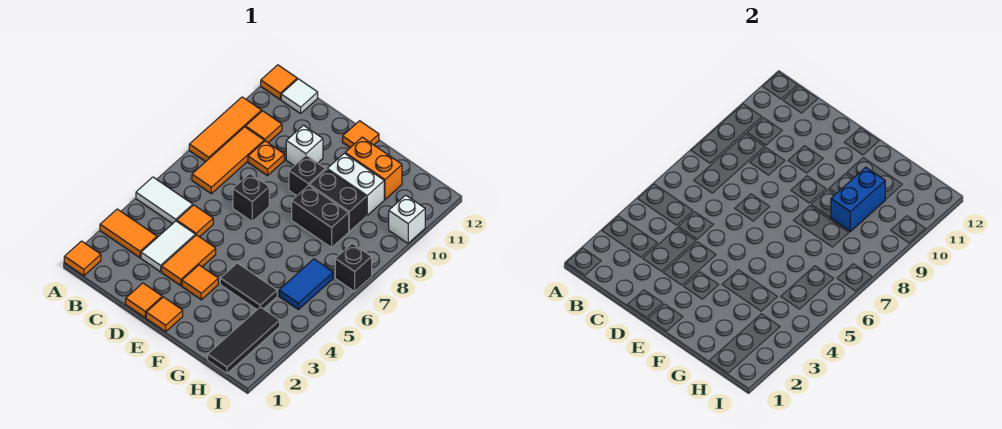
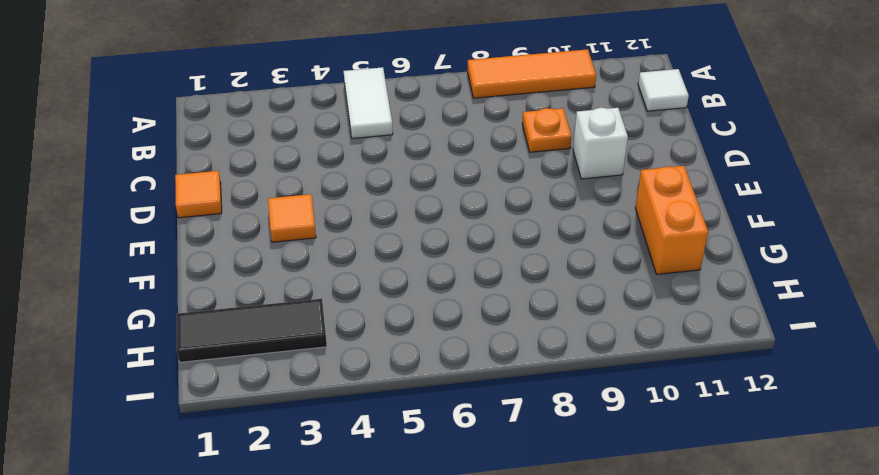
none -> orange tile A1 level 1
none -> orange tile A3:B3 level 1
none -> orange tile A12 level 1

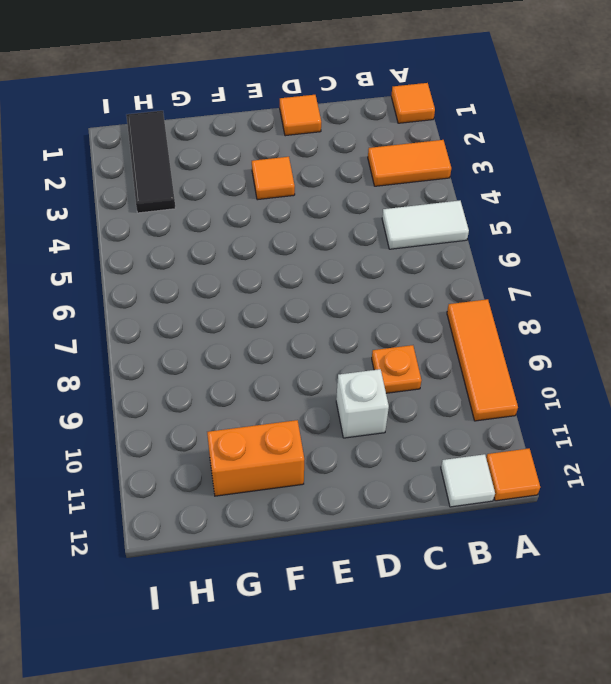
none -> orange tile B7:B9 level 1
none -> orange tile B10 level 1
none -> white tile C3:C4 level 1

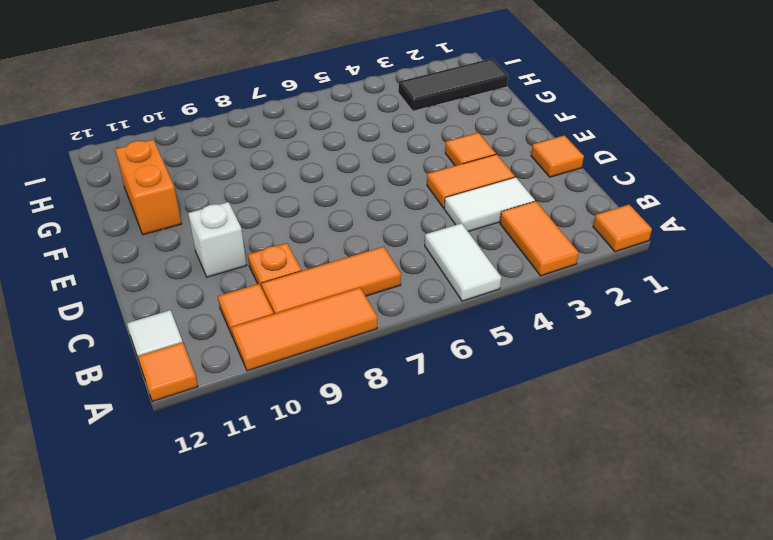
none -> orange tile C5 level 1
none -> black brick D7 level 1
none -> orange tile E1 level 1

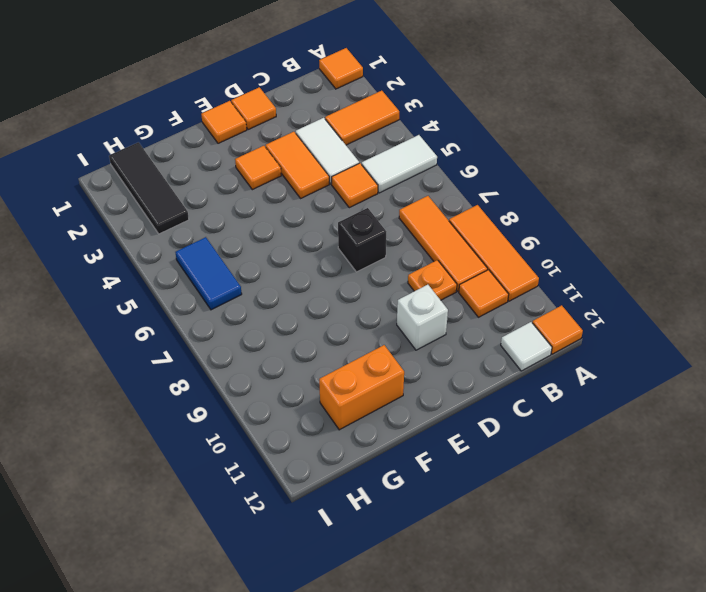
none -> black brick E9 level 1
none -> orange tile E12 level 1
none -> black tile F4:G4 level 1

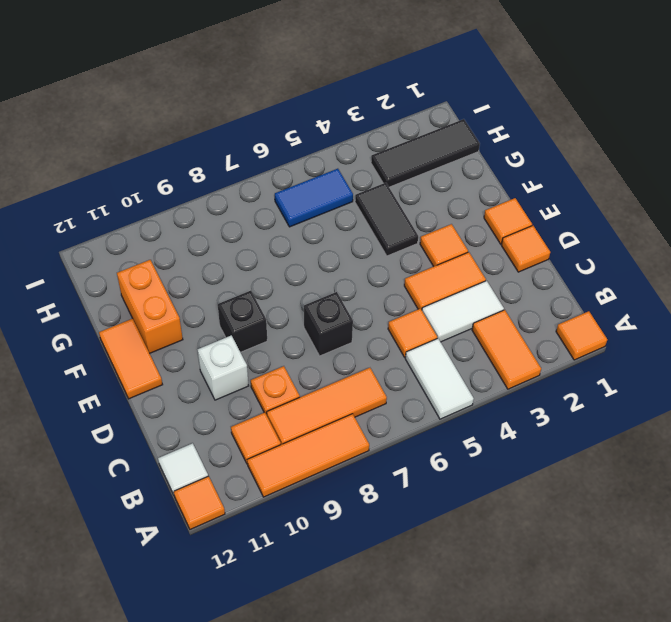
orange tile E12:F12 level 1 -> orange tile E12 level 1
none -> black brick F8:G8 level 1
none -> black brick F9:G9 level 1
none -> white brick F10:G10 level 1

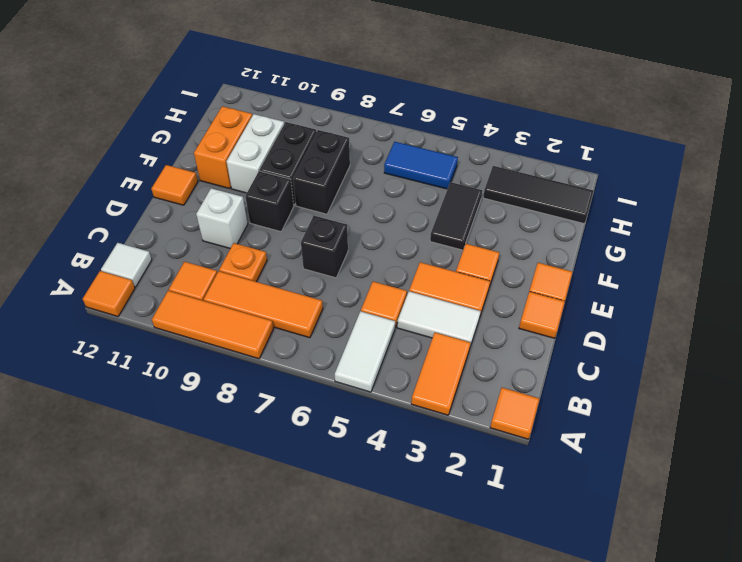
none -> black brick I7 level 1
none -> white brick I10 level 1
none -> blue brick G9:G10 level 2

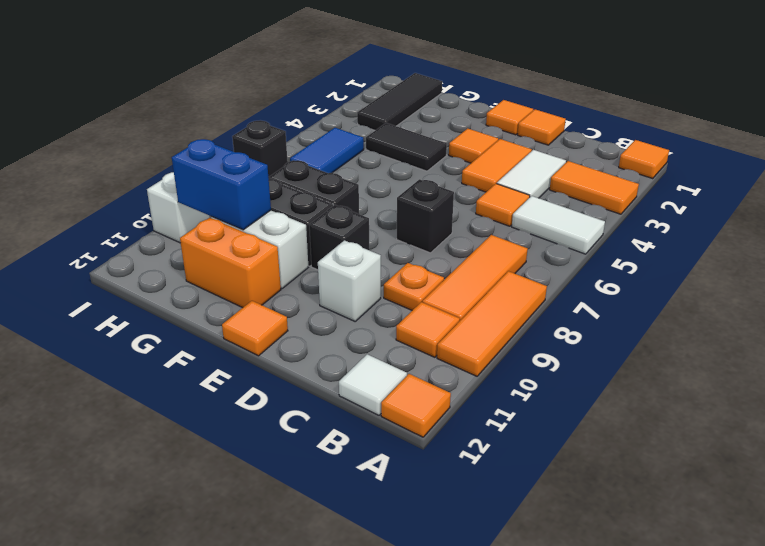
blue brick G10:H10 level 2 -> blue brick G9:G10 level 2

